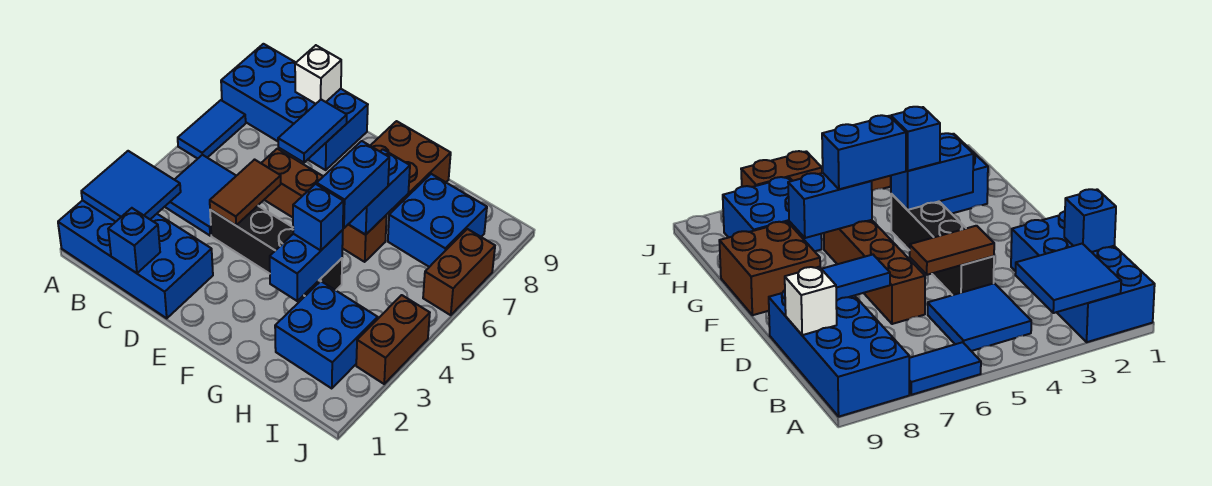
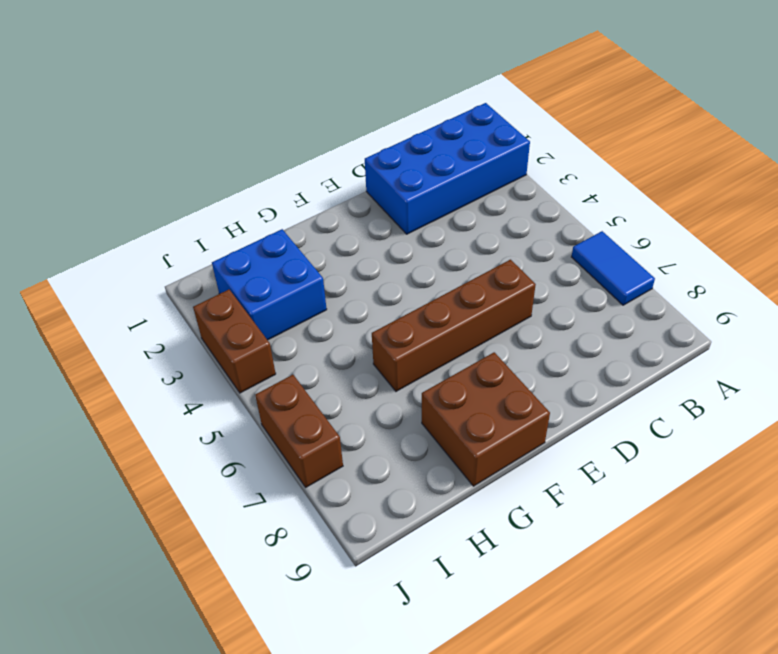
none -> blue brick A8:D9 level 1
none -> blue tile B4:C5 level 1
none -> black brick D4:G4 level 1

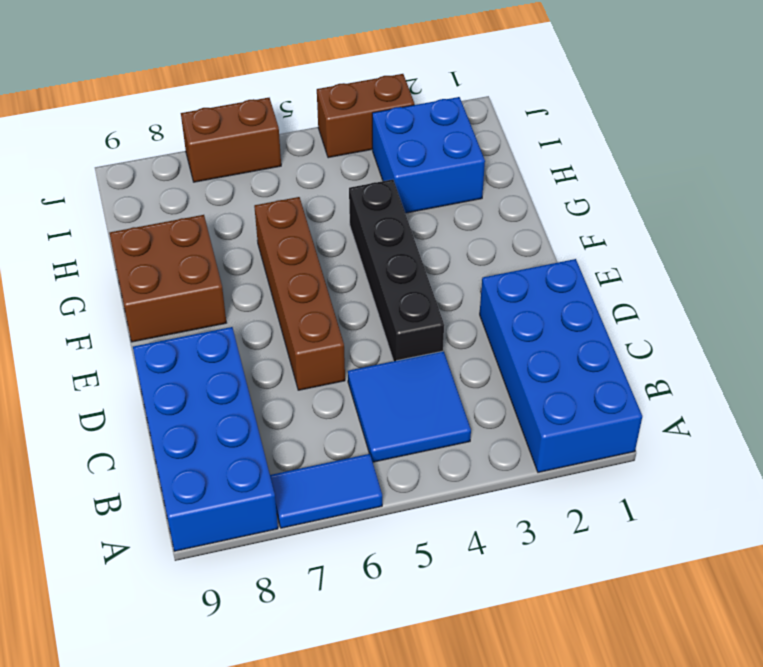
none -> blue brick H7:I8 level 1
none -> blue tile A2:B3 level 2
none -> blue brick C1 level 2

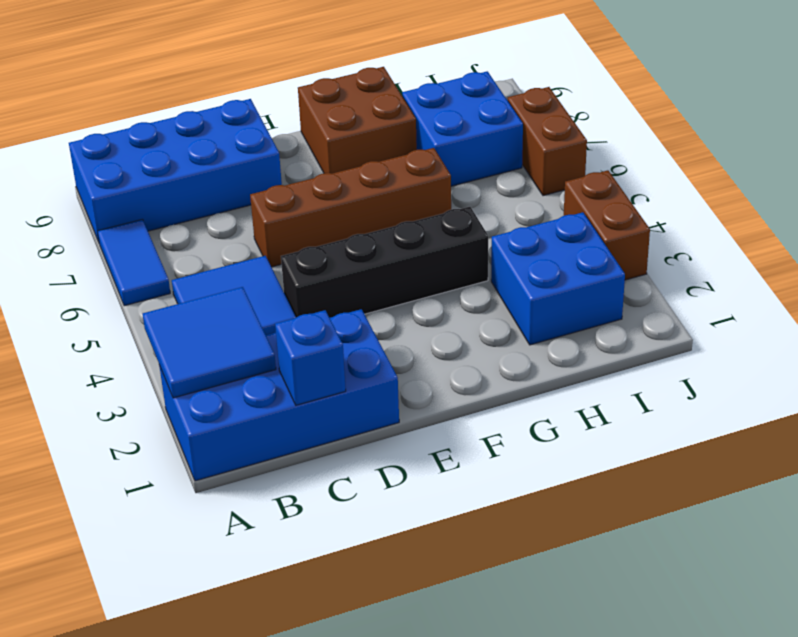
none -> white brick C9 level 2
none -> brown tile D4:D5 level 2
none -> blue tile D7:D8 level 2

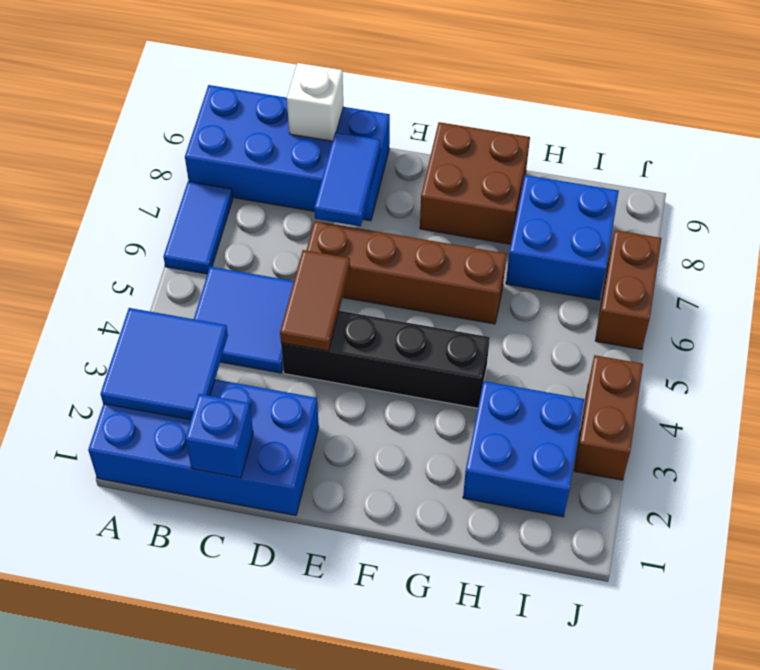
none -> blue brick G3:G4 level 2
none -> blue brick G6:G7 level 2
none -> blue brick G4 level 3

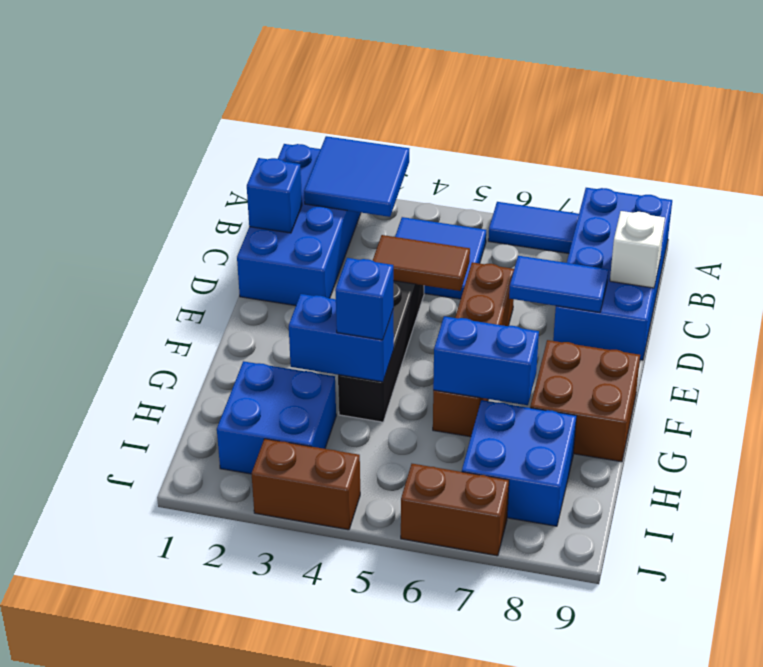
none -> blue brick G5:G6 level 3

